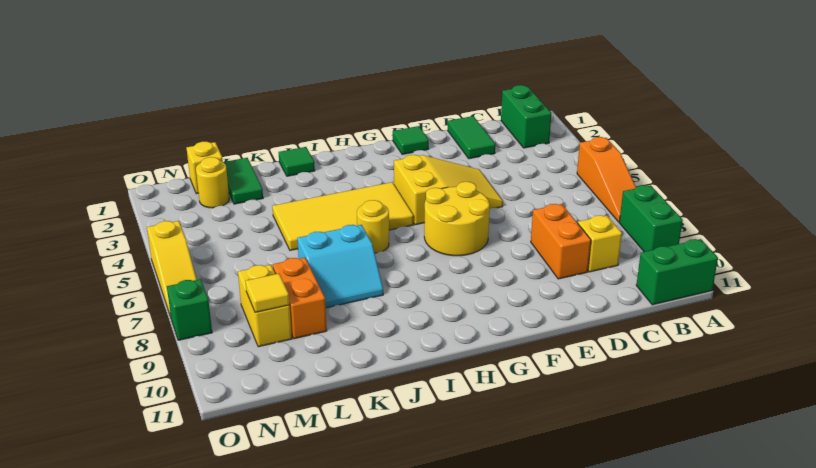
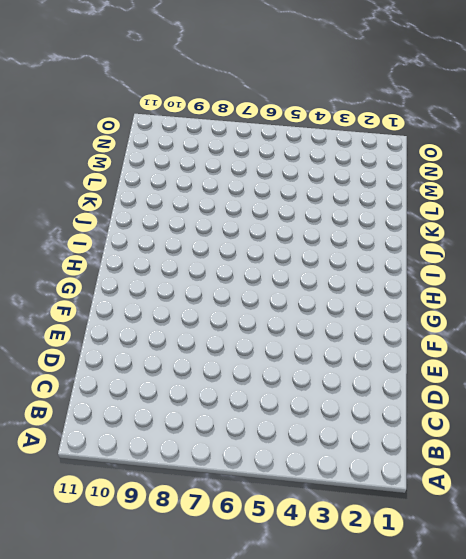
none -> orange slope A5:A7 level 1 top 5
none -> green brick A8:A9 level 1
none -> green brick A11:B11 level 1

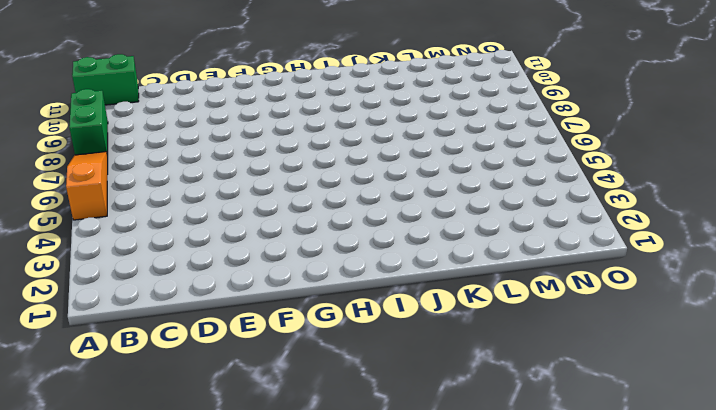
none -> green brick B1:B2 level 1
none -> yellow brick C9 level 1
none -> green tile D1:D2 level 1

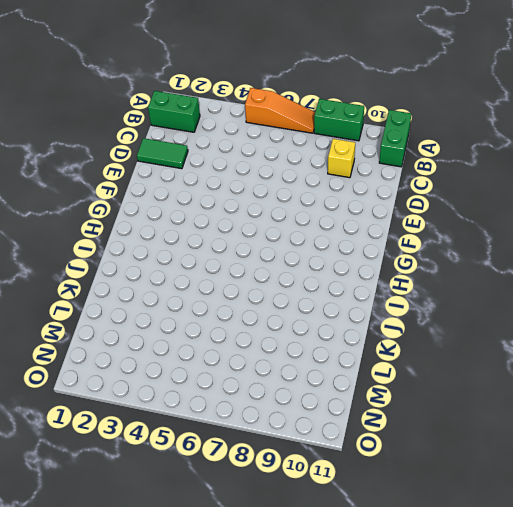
none -> orange brick D8:D9 level 1
none -> yellow slope E4:G5 level 1 top G
none -> green tile F1 level 1

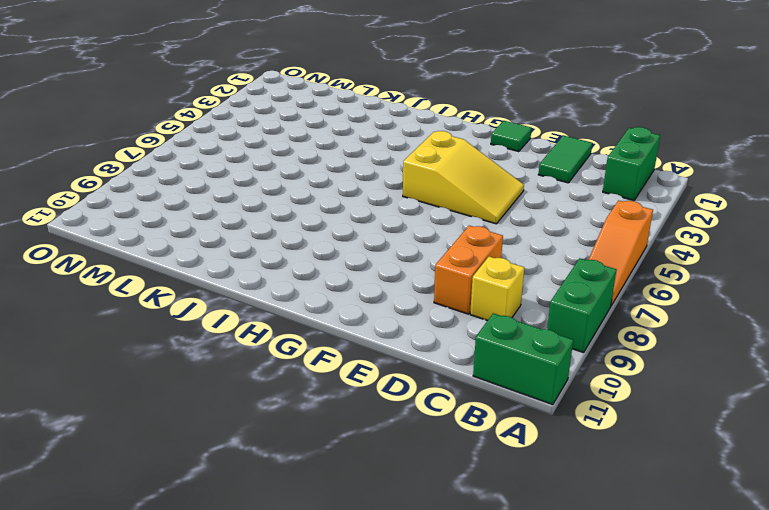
none -> yellow round brick F6:G7 level 1
none -> yellow tile H4:K5 level 1
none -> yellow round brick I6 level 1

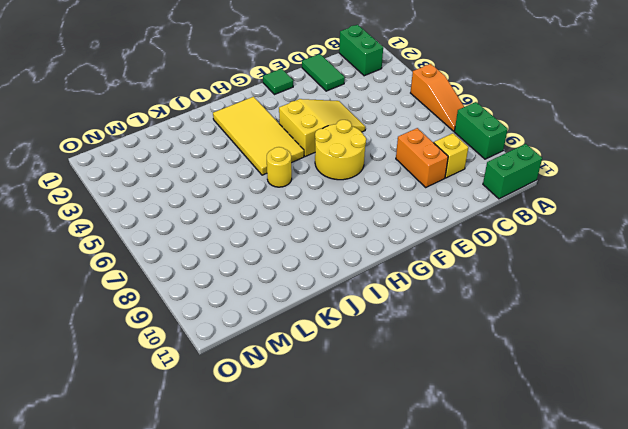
yellow tile H2:I5 level 1 -> yellow tile H4:K5 level 1
none -> green tile J1 level 1
none -> cyan slope J7:K8 level 1 top 7
none -> green tile L1:L2 level 1

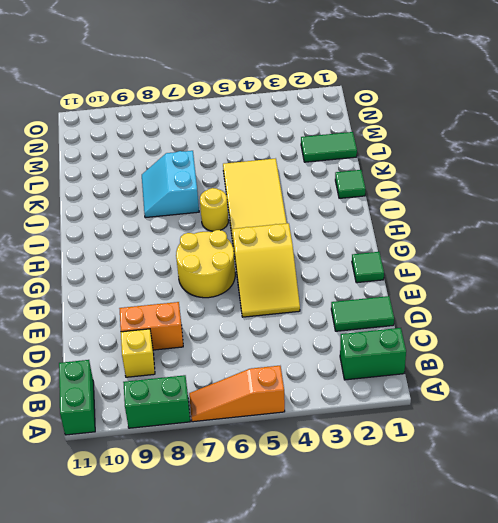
none -> orange brick L8:L9 level 1
none -> yellow brick M1 level 1
none -> yellow round brick M2 level 1

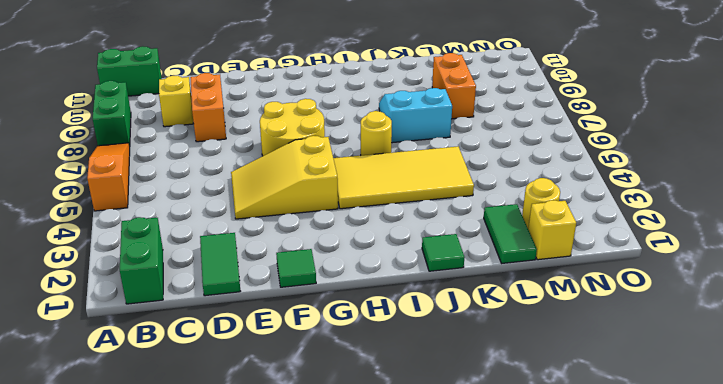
none -> yellow brick M8:M9 level 1
none -> yellow slope O5:O7 level 1 top 5
none -> green brick O8 level 1

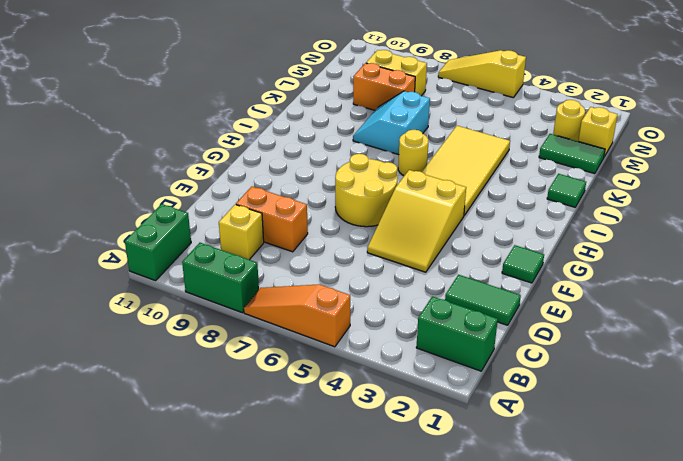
none -> green brick O8 level 1
none -> yellow tile M9 level 2

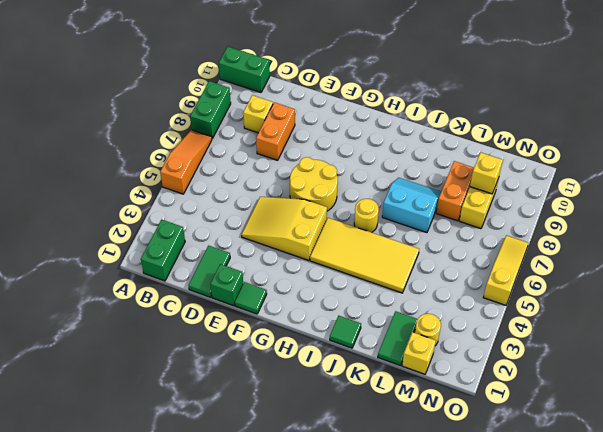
green brick E1 level 1 -> green brick O8 level 1
yellow brick M9 level 2 -> yellow tile M9 level 2

